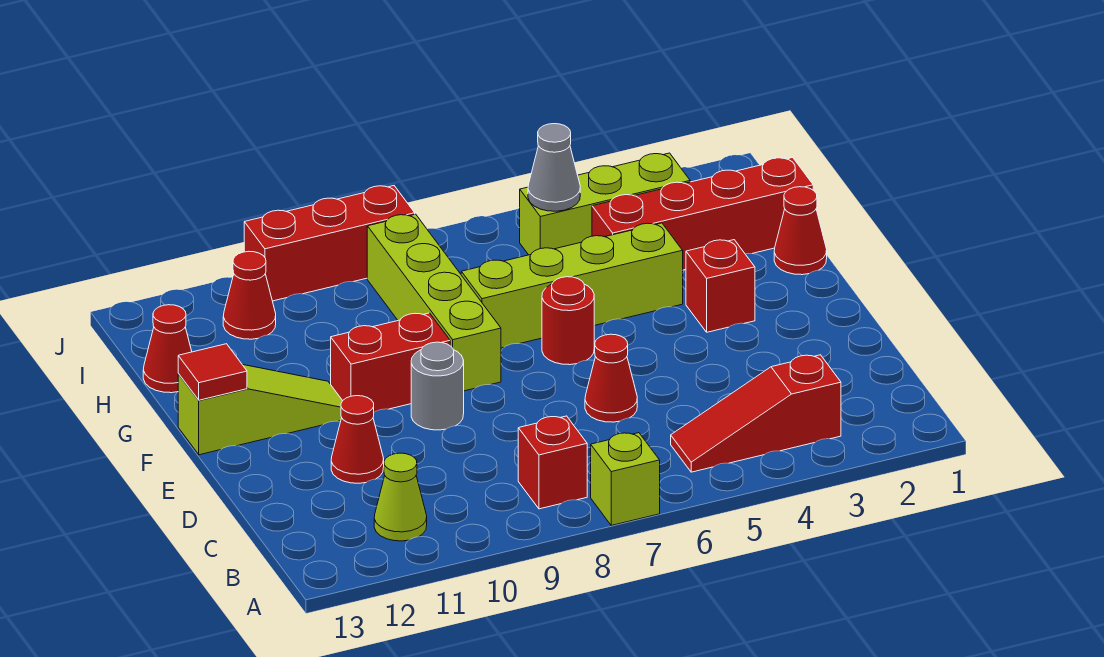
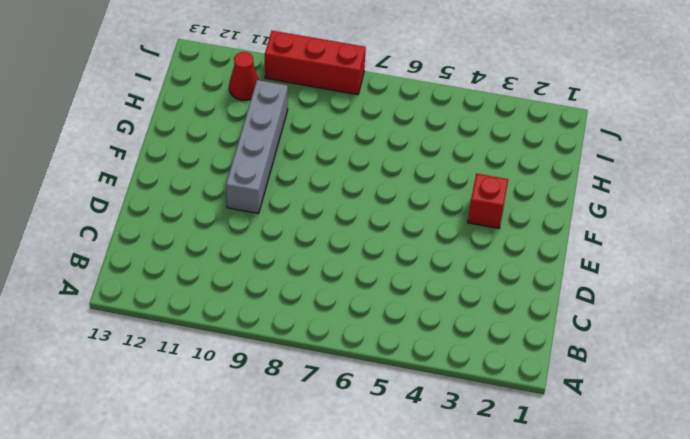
grey brick E10:H10 level 1 -> red brick F9:F10 level 1
none -> lime brick A7 level 1
none -> red slope B3:B5 level 1 top 3
none -> red brick B8 level 1

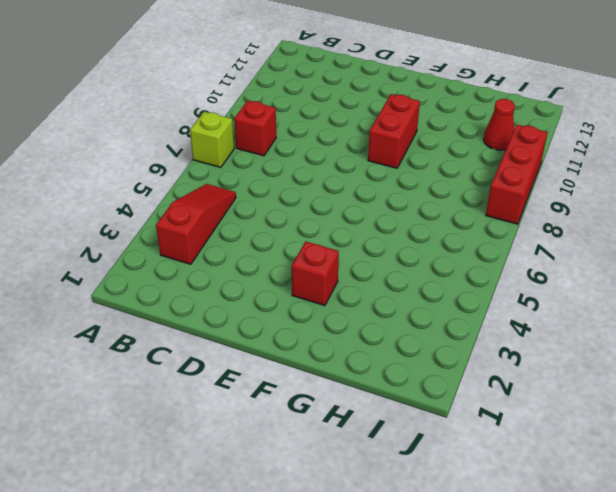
none -> lime cone B11 level 1
none -> red cone D6 level 1
none -> red cone D11 level 1

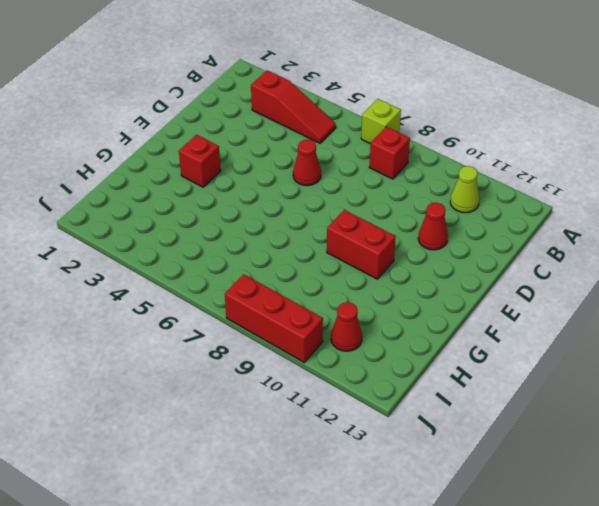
none -> grey round brick E9 level 1
none -> red round brick F6 level 1
none -> lime brick F8:I8 level 1

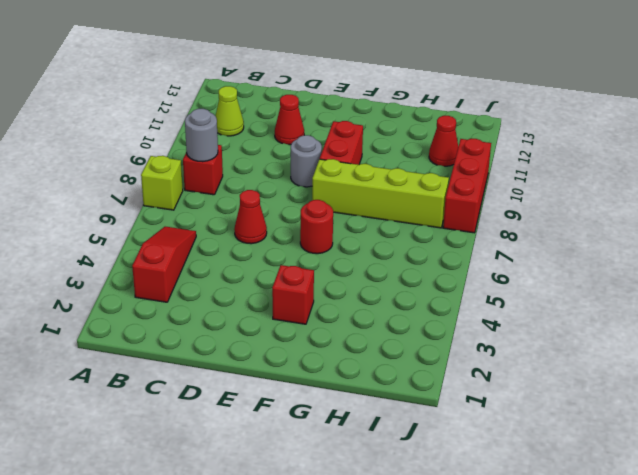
grey round brick B8 level 2 -> none
none -> lime slope F11:F13 level 1 top 13
none -> red cone G1 level 1
none -> lime brick G4:G7 level 1

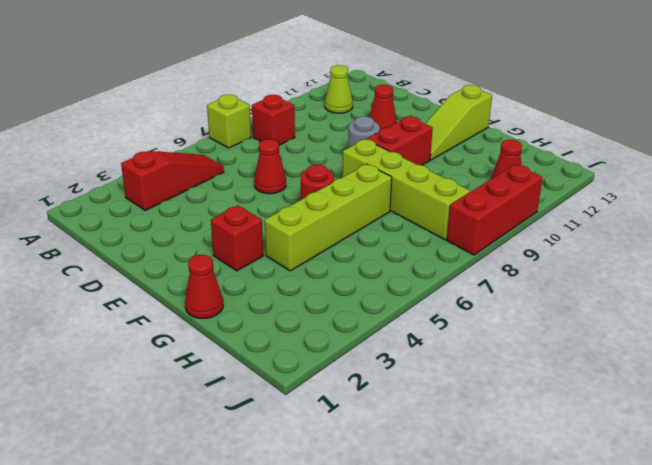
none -> red brick H1:H4 level 1
none -> red cone H13 level 1
none -> lime brick I3:I5 level 1

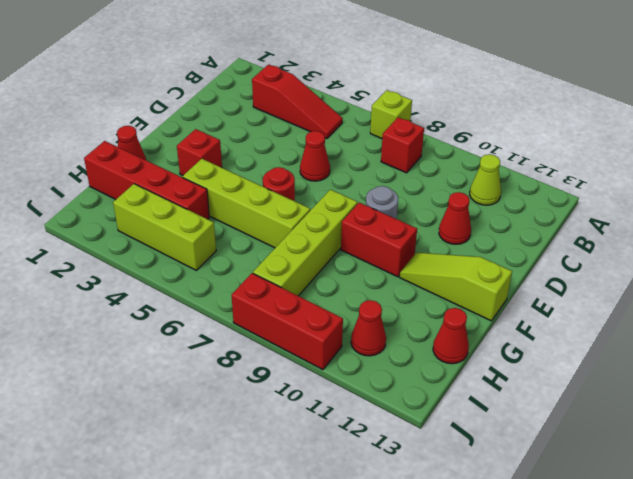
none -> red tile F13 level 2
none -> grey cone I5 level 2

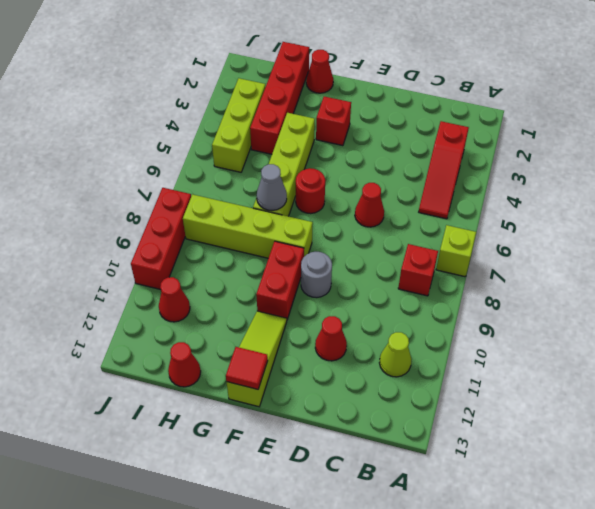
grey cone G7 level 2 -> grey cone I5 level 2

